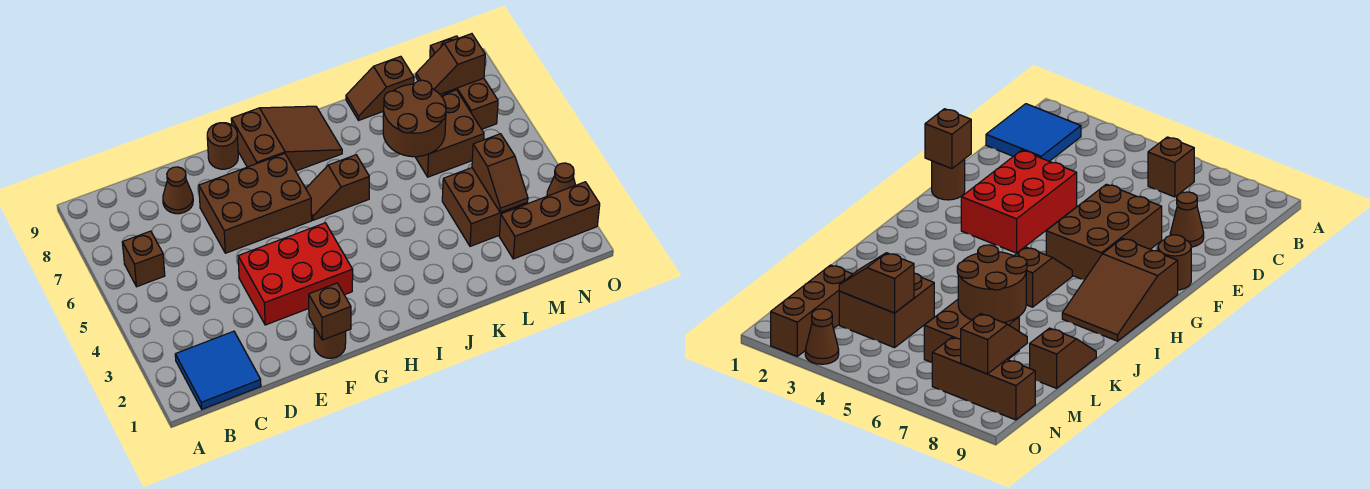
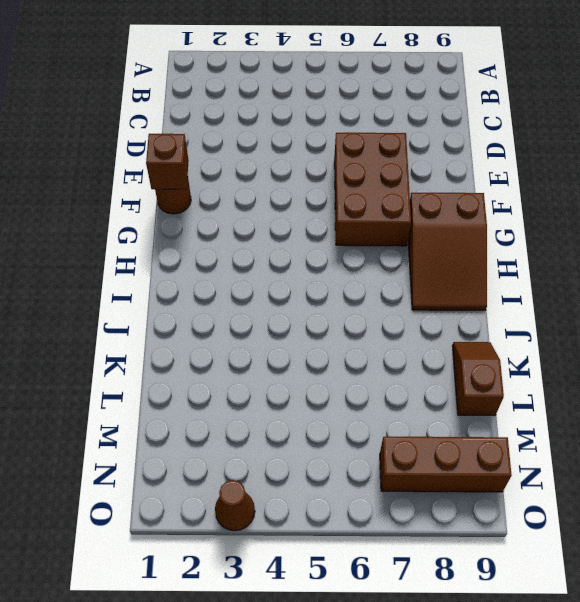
none -> blue tile B1:C2 level 1
none -> brown brick B6 level 1
none -> brown cone D8 level 1

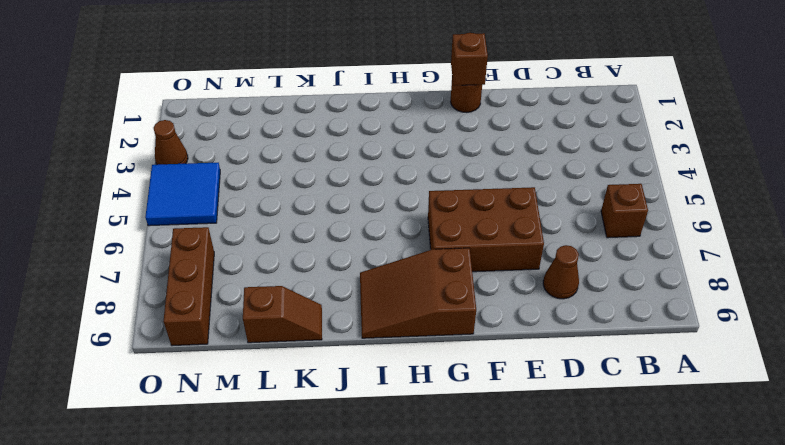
blue tile N4:O5 level 1 -> blue tile B1:C2 level 1
none -> red brick E3:G4 level 1
none -> brown round brick F9 level 1
none -> brown slope H6:I6 level 1 top I

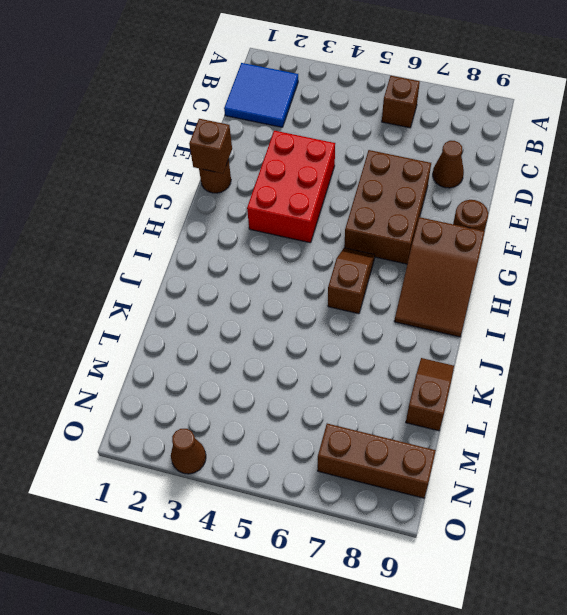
none -> brown brick L3:M4 level 1
none -> brown brick L6:M7 level 1
none -> brown brick M2:O2 level 1

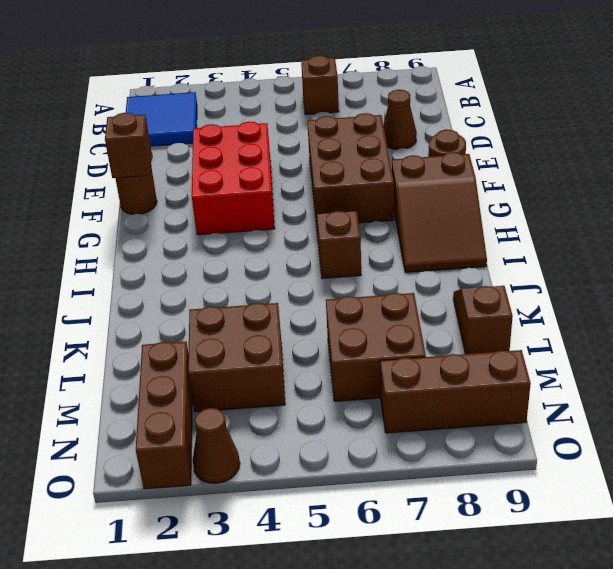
none -> brown round brick K6:L7 level 2
none -> brown slope M3:M4 level 2 top 4
none -> brown slope M8:N8 level 2 top N

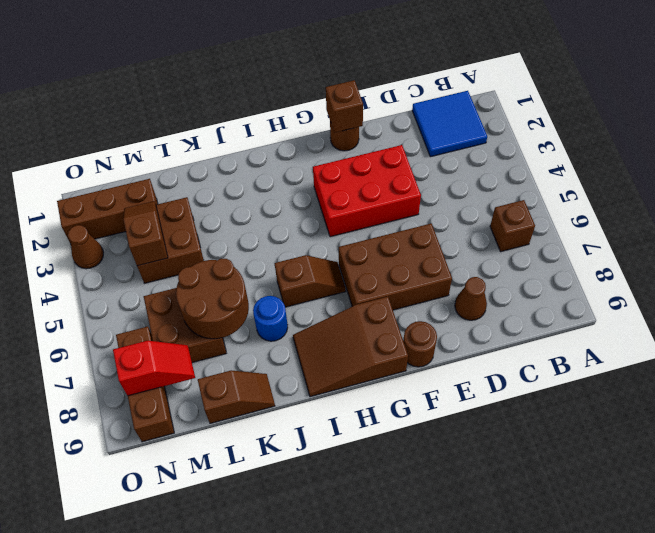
blue round brick J7 level 1 -> none
red slope M8:N8 level 2 top N -> brown slope M8:N8 level 2 top N

